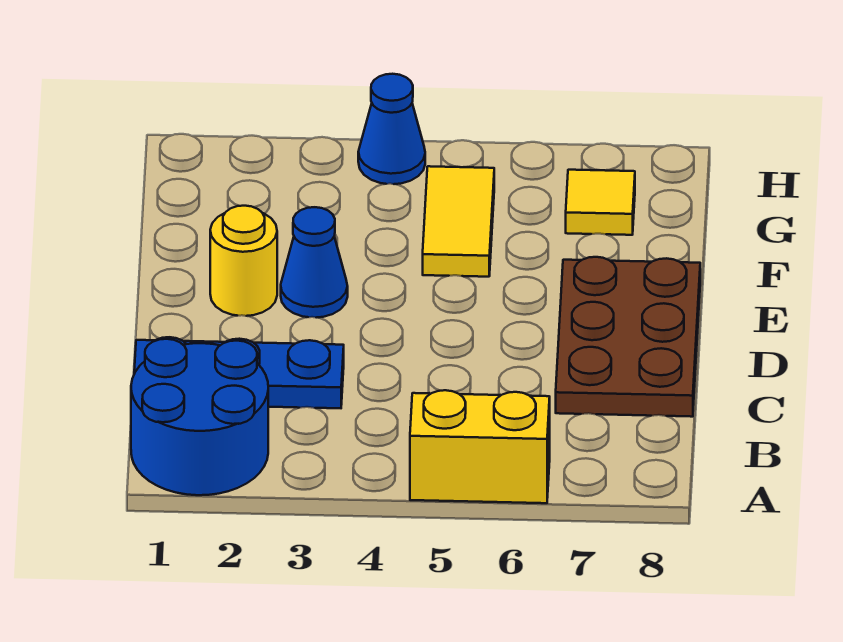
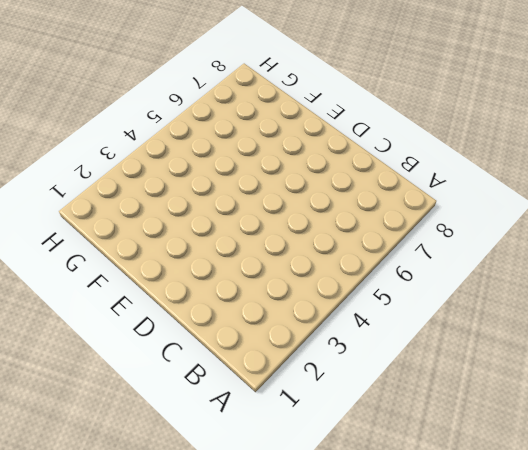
none -> blue round brick A1:B2 level 1
none -> yellow brick A5:A6 level 1

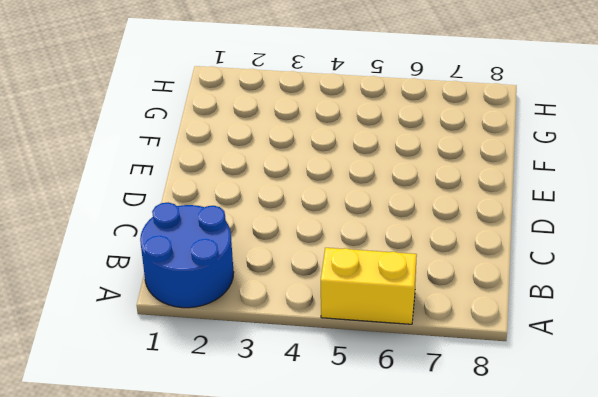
none -> blue plate C1:C3 level 1
none -> brown plate C7:E8 level 1

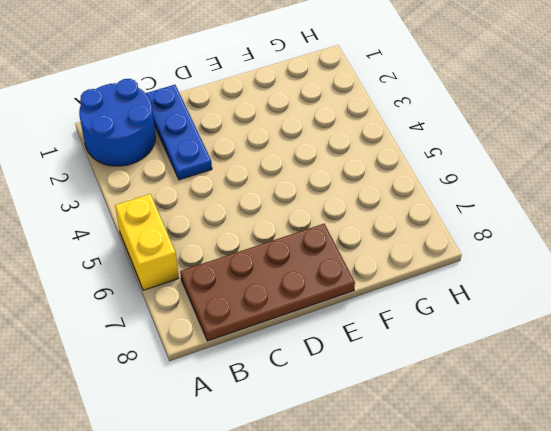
brown plate B7:E8 level 1 -> brown plate C7:E8 level 1
none -> yellow round brick E2 level 1
none -> blue cone E3 level 1

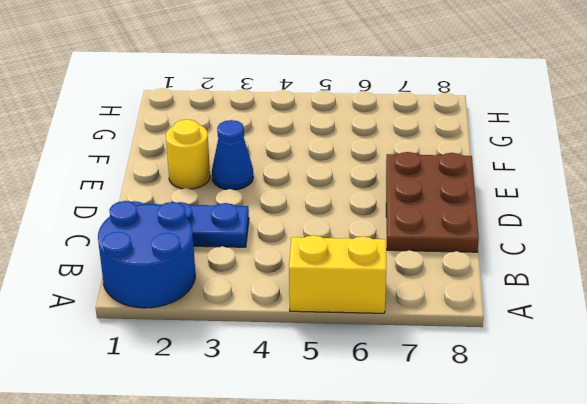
none -> yellow tile F5:G5 level 1
none -> yellow tile G7 level 1

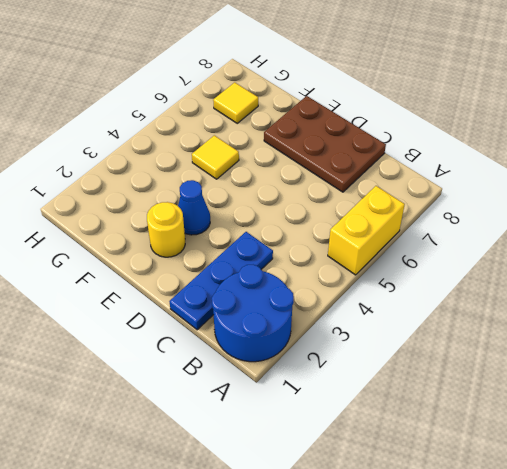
yellow tile F5 level 1 -> yellow tile F5:G5 level 1
none -> blue cone H4 level 1

